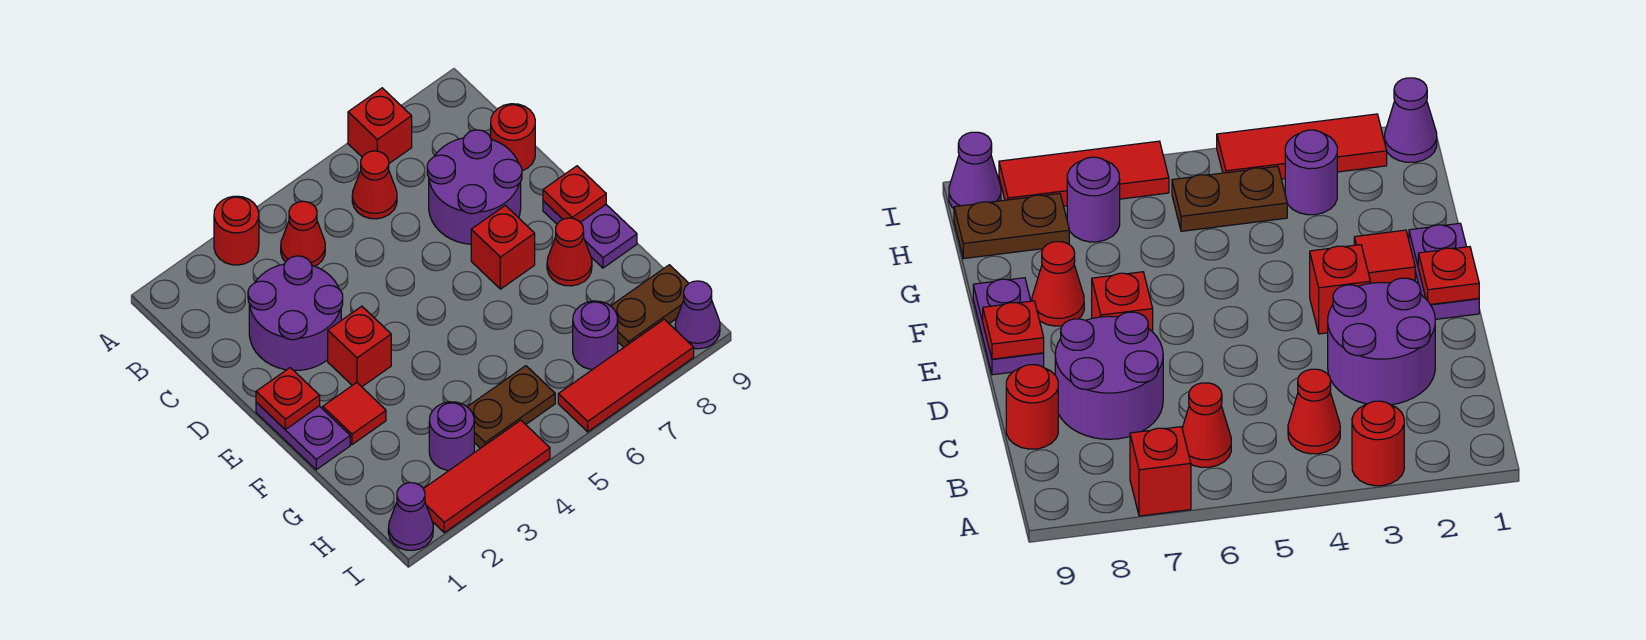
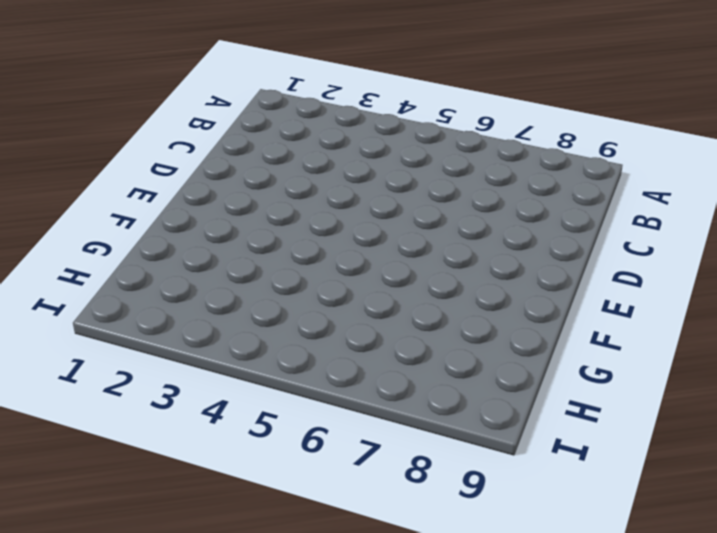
none -> red round brick A3 level 1
none -> red brick A7 level 1
none -> red cone B4 level 1

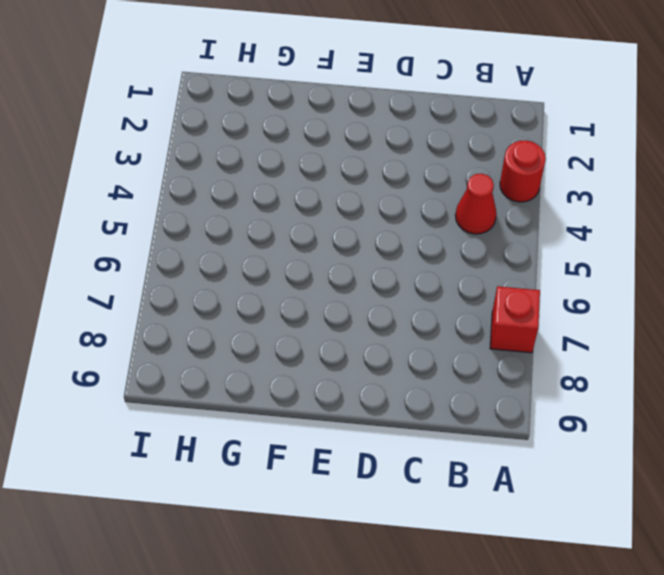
none -> red cone B6 level 1
none -> purple round brick C2:D3 level 1
none -> purple round brick C7:D8 level 1

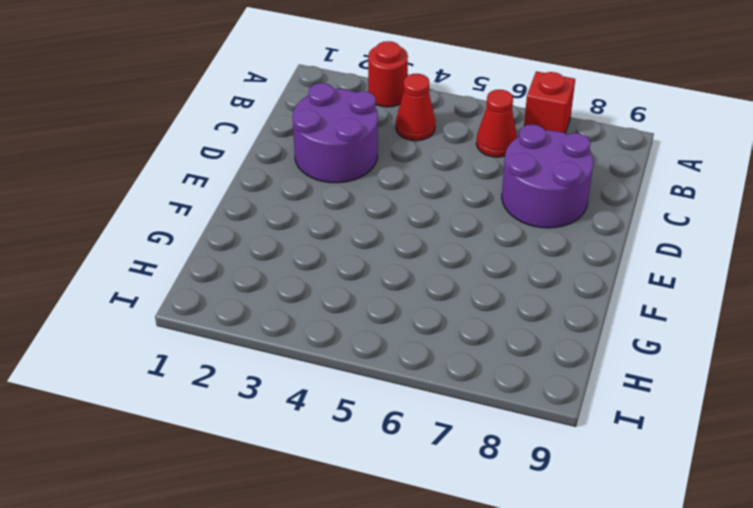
none -> red round brick C9 level 1
none -> purple plate E1:F1 level 1
none -> red brick E3 level 1

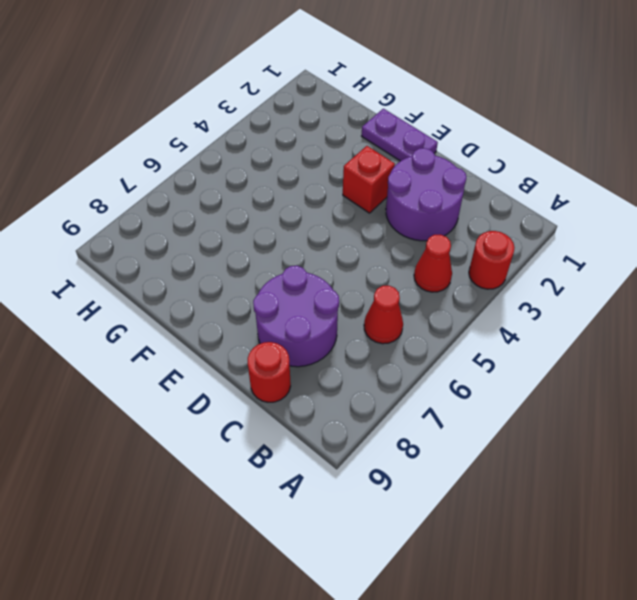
none -> red brick A7 level 1
none -> red brick E7 level 1
none -> purple plate E9:F9 level 1

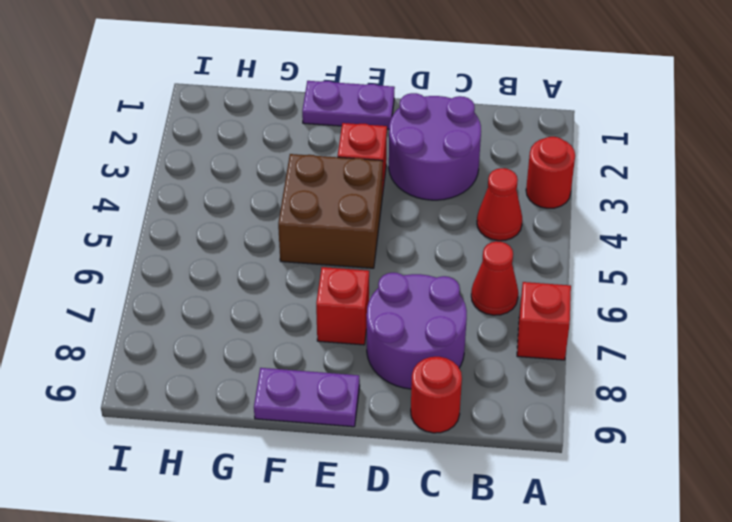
brown brick E4:F5 level 1 -> none
none -> red tile F2 level 1
none -> red cone F8 level 1
none -> purple round brick H3 level 1

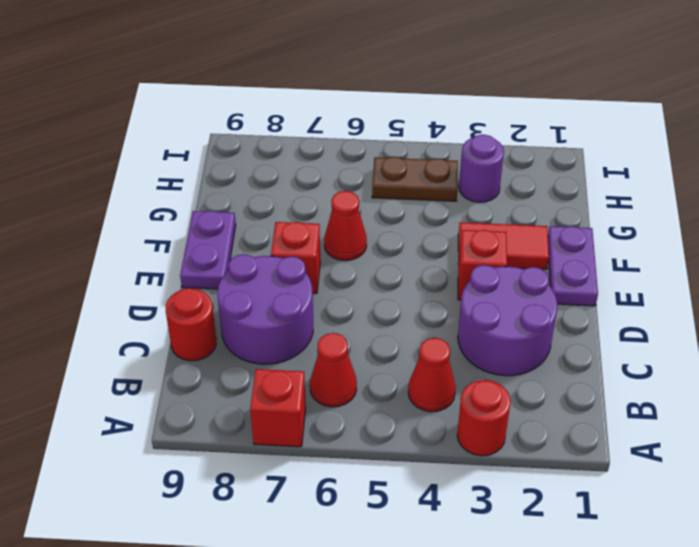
red tile F2:F3 level 1 -> red tile F2 level 1
red cone F6 level 1 -> red cone F8 level 1
none -> purple round brick H7 level 1
none -> brown plate H8:H9 level 1
none -> purple cone I1 level 1

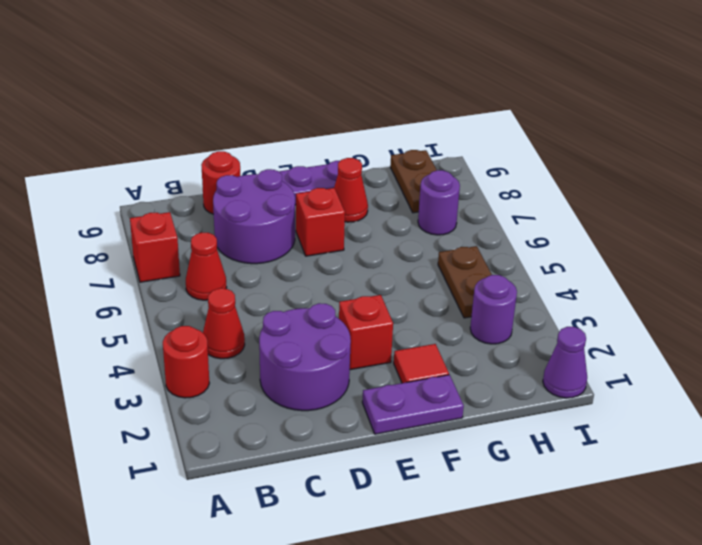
none -> red tile I2:I4 level 1
none -> red tile I6:I8 level 1
none -> purple cone I9 level 1

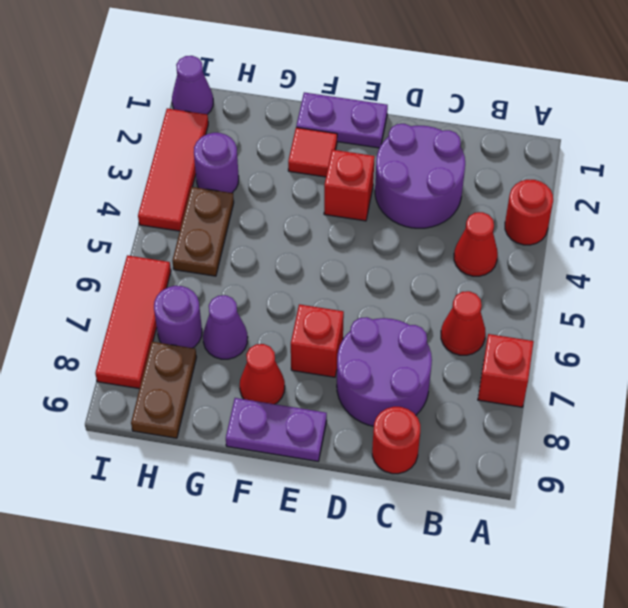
purple cone G7 level 1 -> purple cone I9 level 1
none -> red plate E1 level 2
none -> red plate E9 level 2

